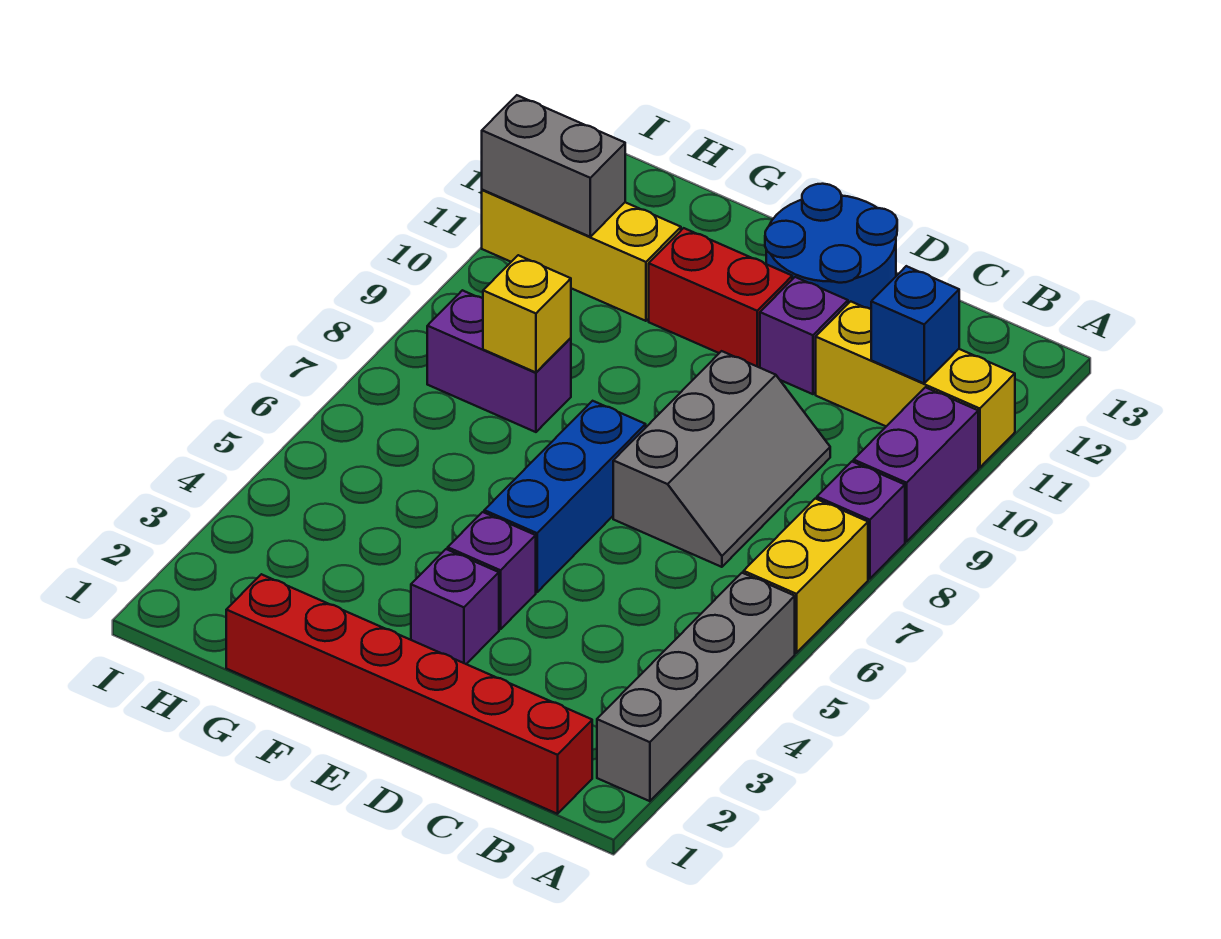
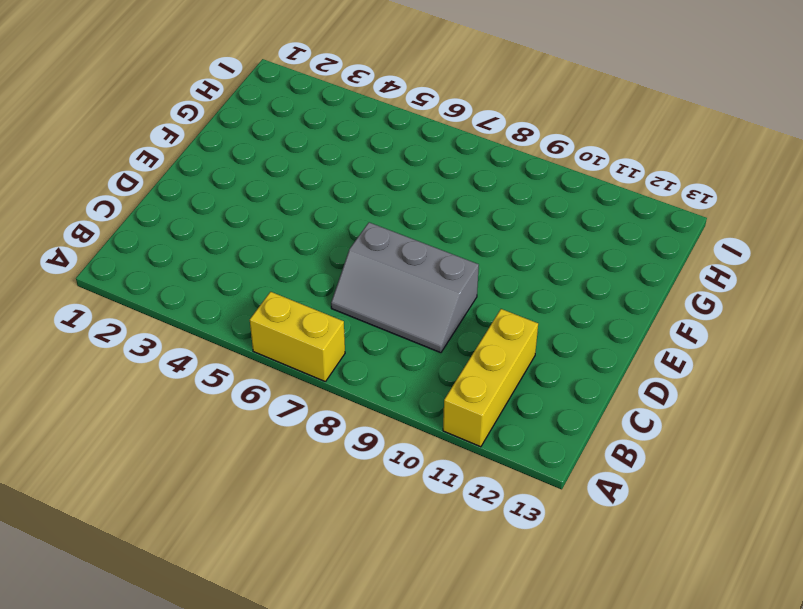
none -> grey brick A2:A5 level 1
none -> purple brick A8 level 1
none -> purple brick A9:A10 level 1

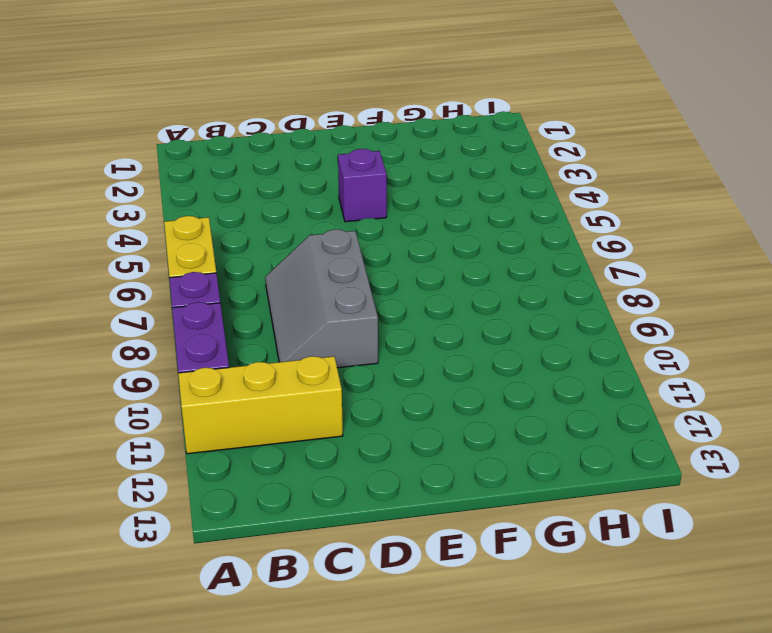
none -> grey brick A2:A5 level 1
none -> red brick B1:G1 level 1
none -> purple brick D11 level 1

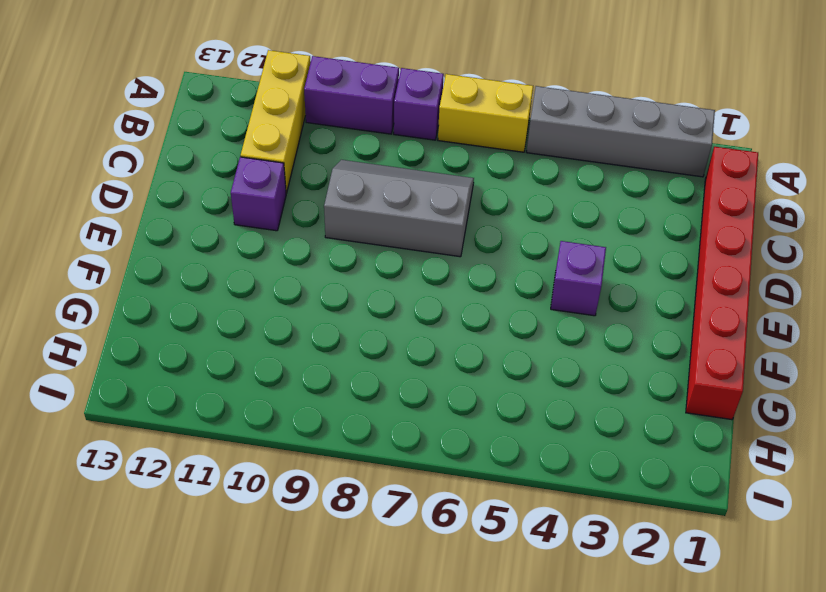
none -> blue round brick D12:E13 level 1
none -> purple brick E3 level 1
none -> blue brick E5:E7 level 1

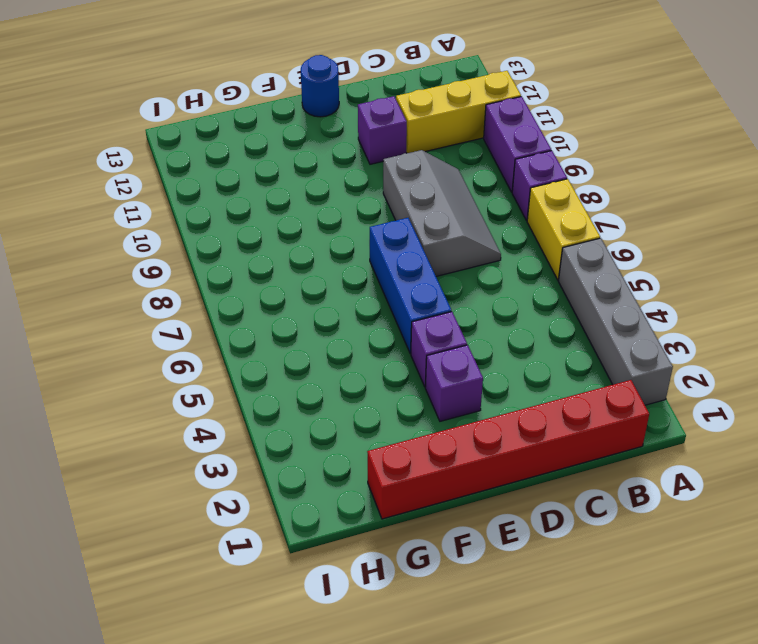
blue round brick E13 level 1 -> blue round brick D12:E13 level 1
none -> red brick E11:F11 level 1
none -> purple brick G8:H8 level 1
none -> yellow brick G11:I11 level 1

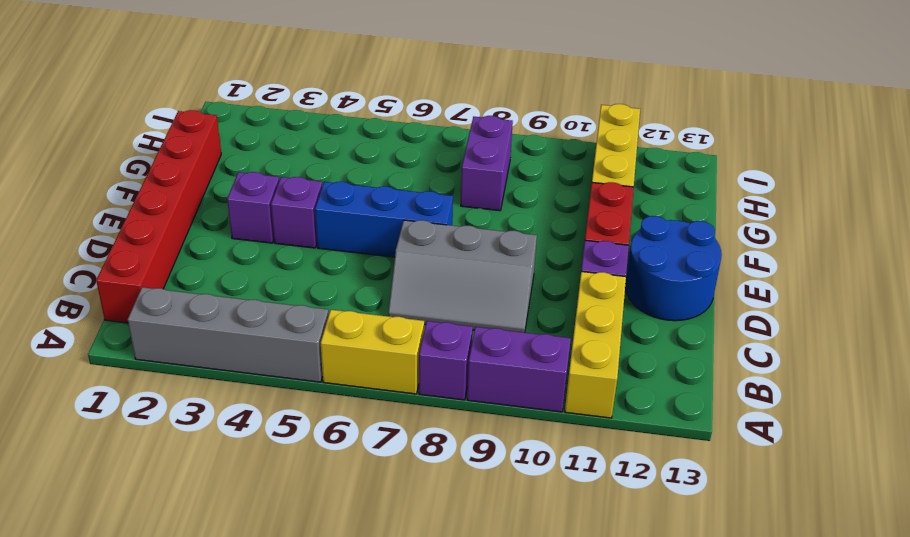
none -> blue brick B11 level 2
none -> yellow brick G8 level 2
none -> grey brick H11:I11 level 2

